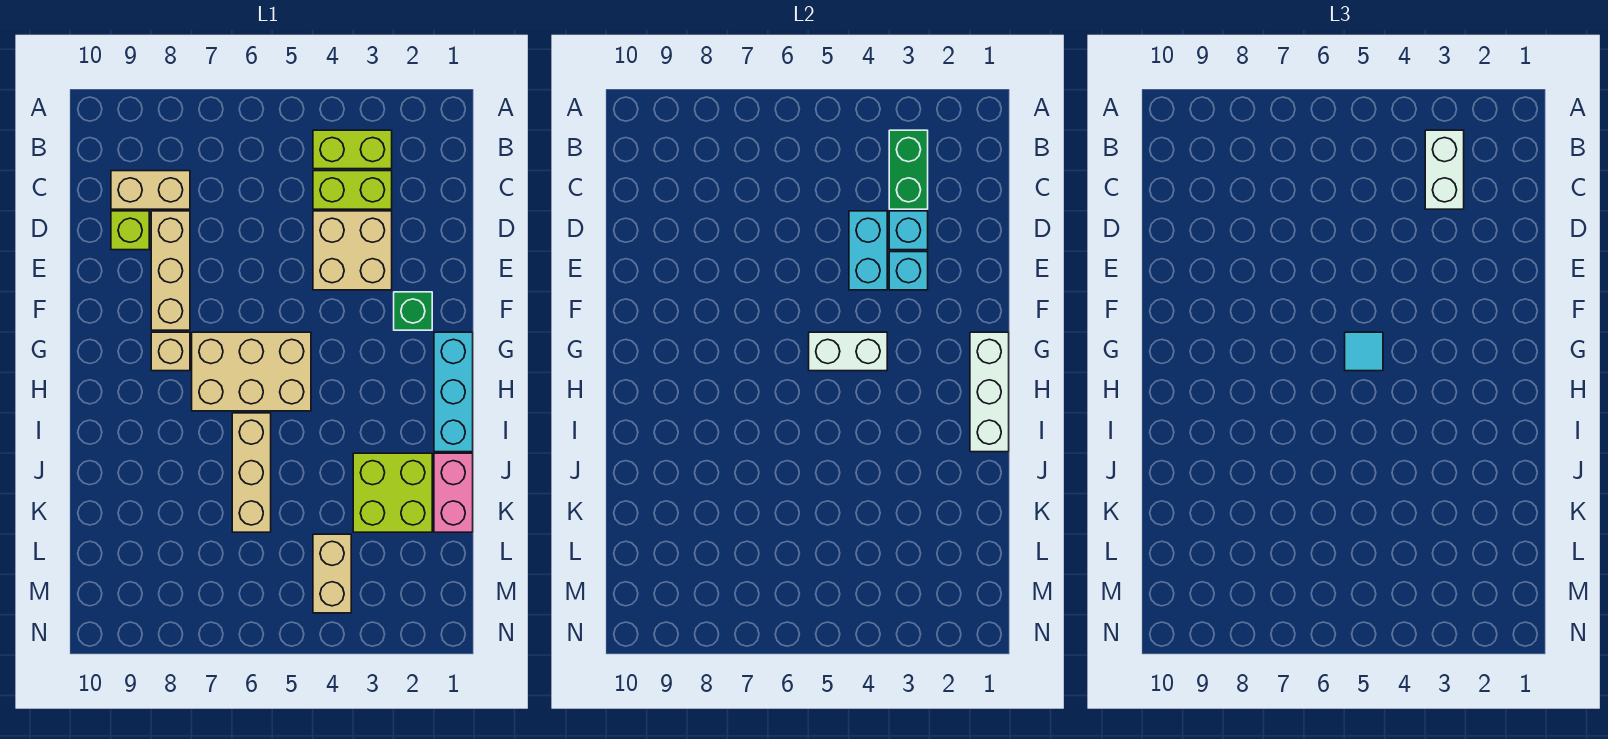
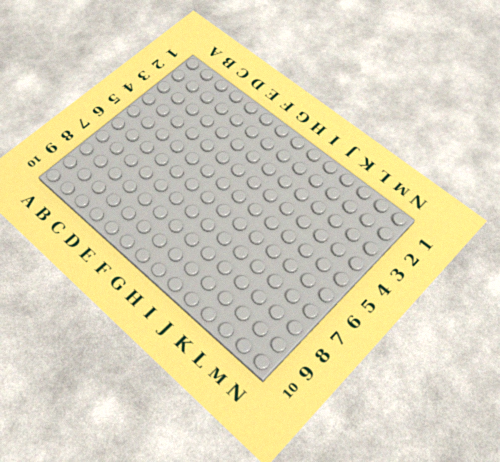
none -> lime brick B3:B4 level 1
none -> lime brick C3:C4 level 1
none -> tan brick C8:C9 level 1

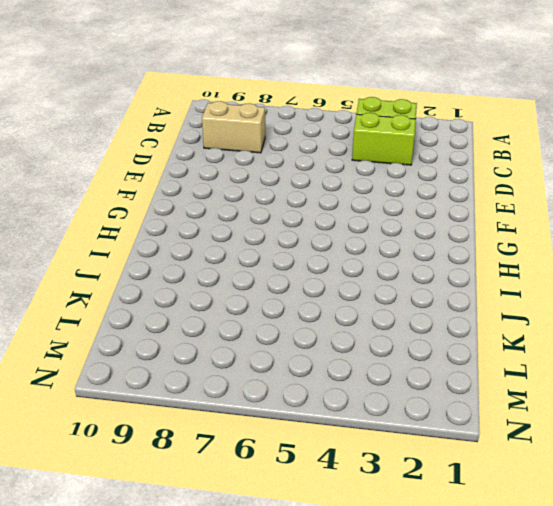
none -> tan brick D3:E4 level 1
none -> tan brick D8:F8 level 1
none -> lime brick D9 level 1

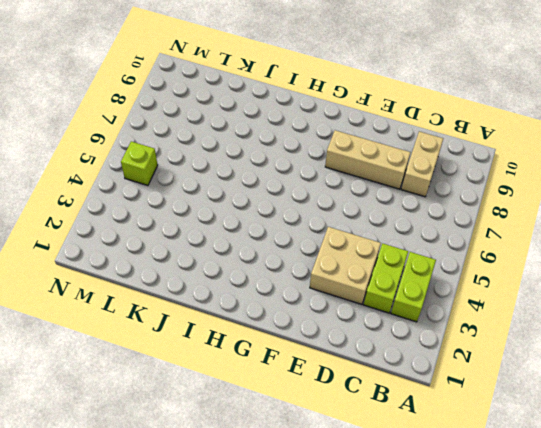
lime brick M5 level 1 -> lime brick D9 level 1
none -> green brick F2 level 1
none -> cyan brick G1:I1 level 1
none -> tan brick G5:H7 level 1

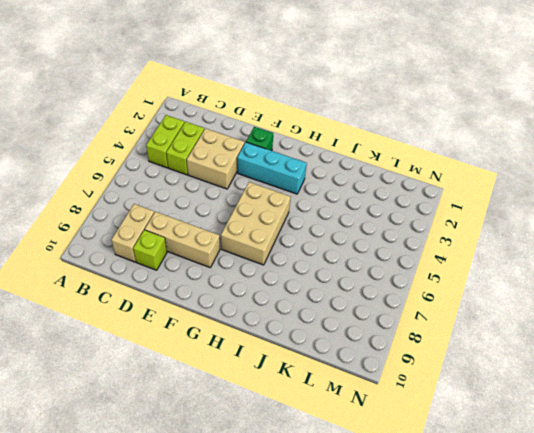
cyan brick F3:H3 level 1 -> cyan brick G1:I1 level 1
none -> tan brick G8 level 1
none -> tan brick I6:K6 level 1
none -> pink brick J1:K1 level 1

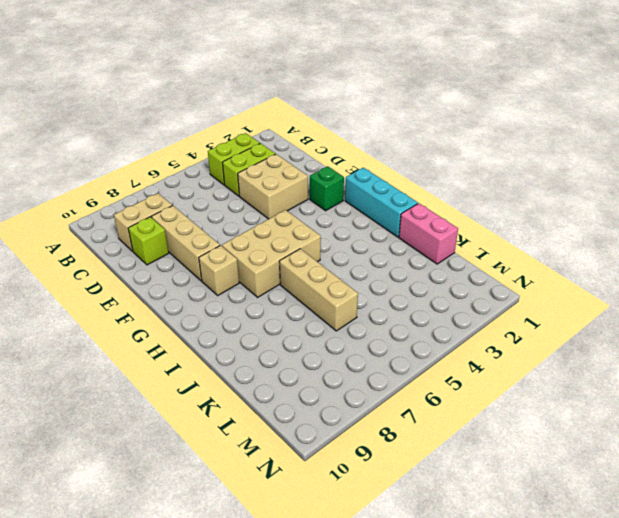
none -> lime brick J2:K3 level 1
none -> tan brick L4:M4 level 1
none -> green brick B3:C3 level 2

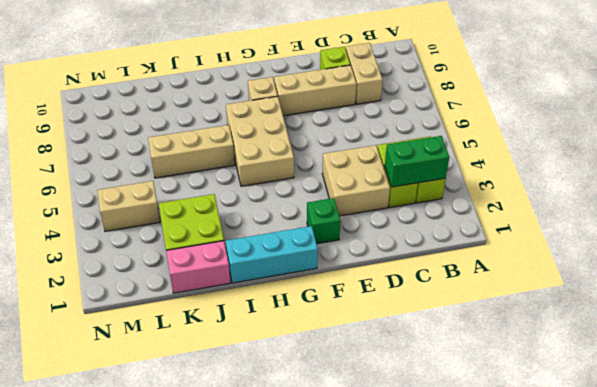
none -> cyan brick D3 level 2
none -> cyan brick D4:E4 level 2
none -> cyan brick E3 level 2

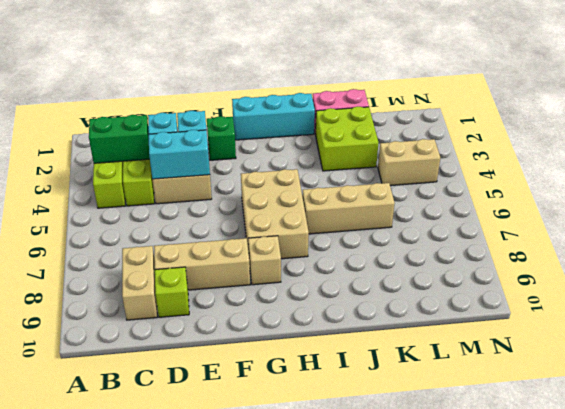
none -> white brick G1:I1 level 2
none -> white brick G4:G5 level 2
none -> white brick B3:C3 level 3

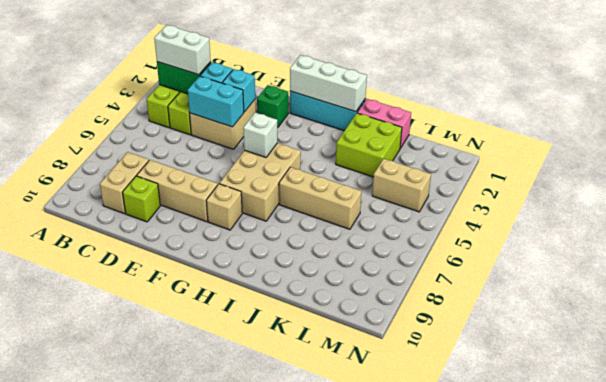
white brick G5 level 2 -> white brick G4:G5 level 2
none -> cyan tile G5 level 3

